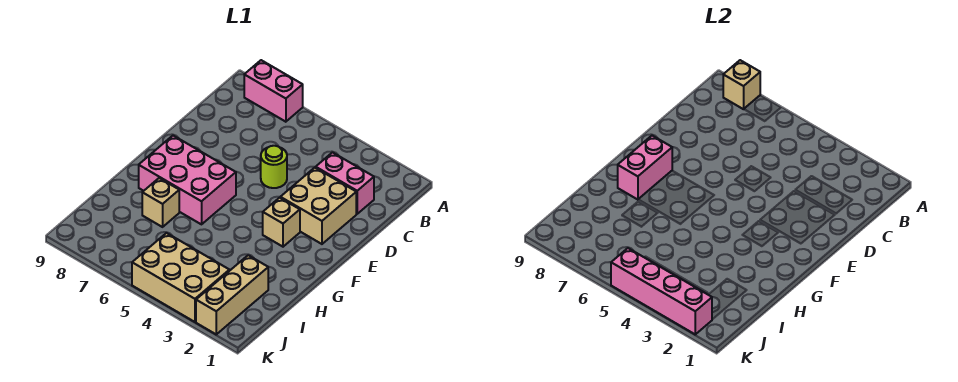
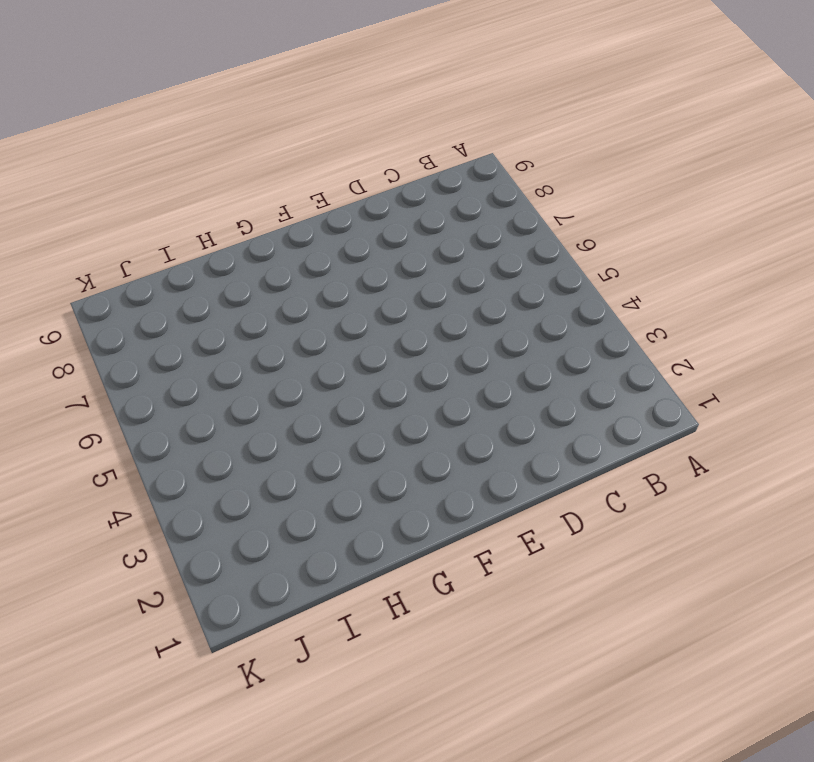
none -> pink brick A7:A8 level 1
none -> pink brick C2:C3 level 1
none -> tan brick D2:E3 level 1

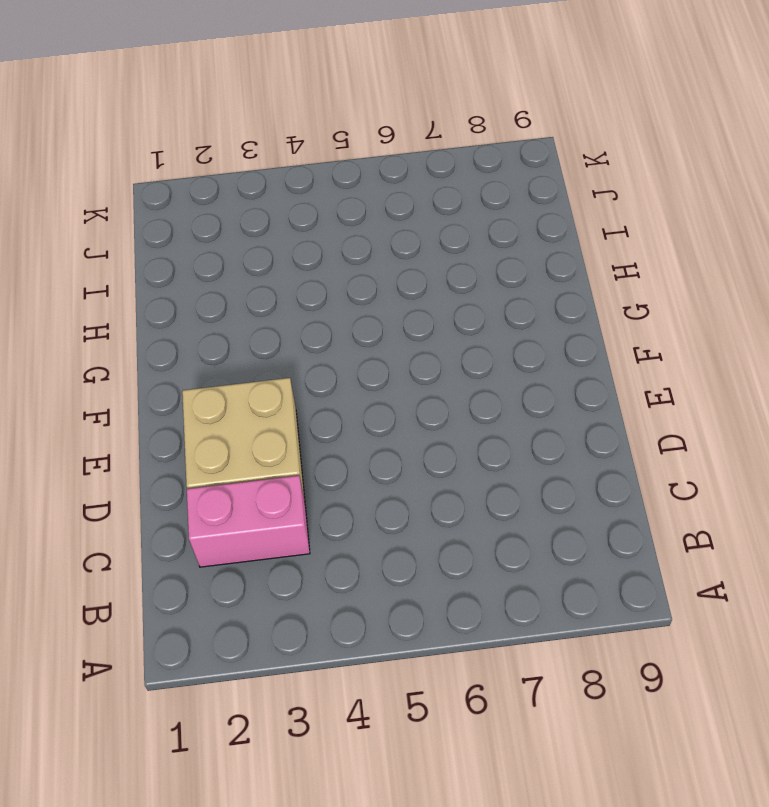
none -> pink brick A7:A8 level 1
none -> lime round brick D5 level 1
none -> tan brick F3 level 1

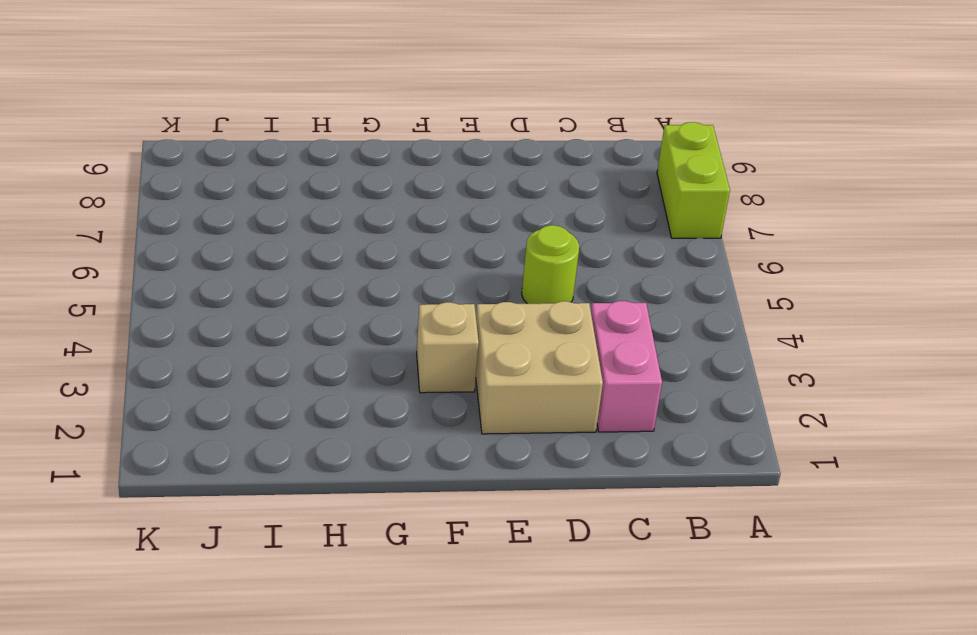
lime brick A7:A8 level 1 -> pink brick A7:A8 level 1
none -> pink brick F6:G8 level 1
none -> tan brick H7 level 1
none -> tan brick I2:K2 level 1

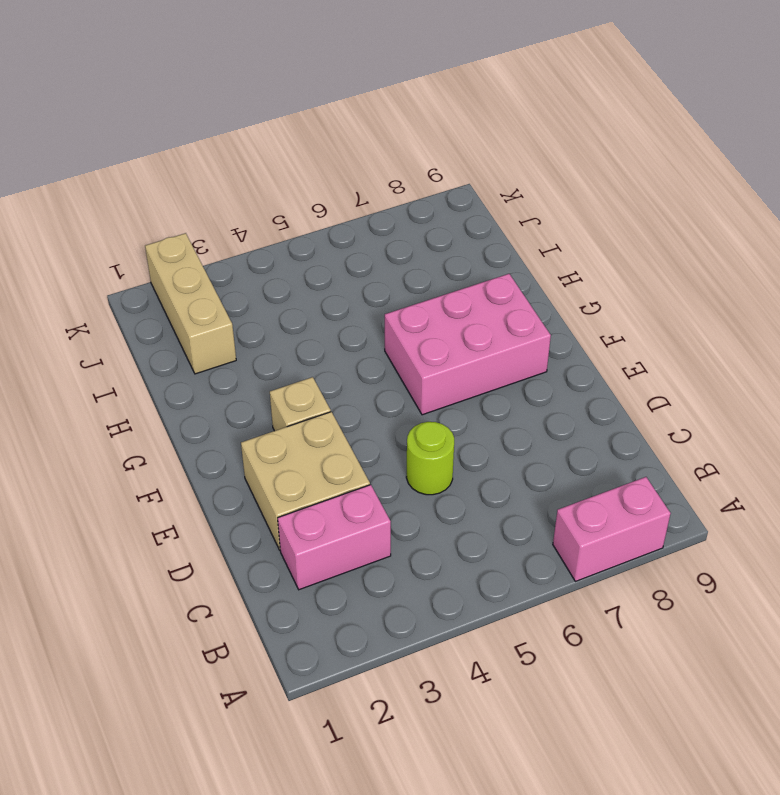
none -> tan brick H7 level 1
none -> tan brick J3:K5 level 1
none -> tan brick A8 level 2

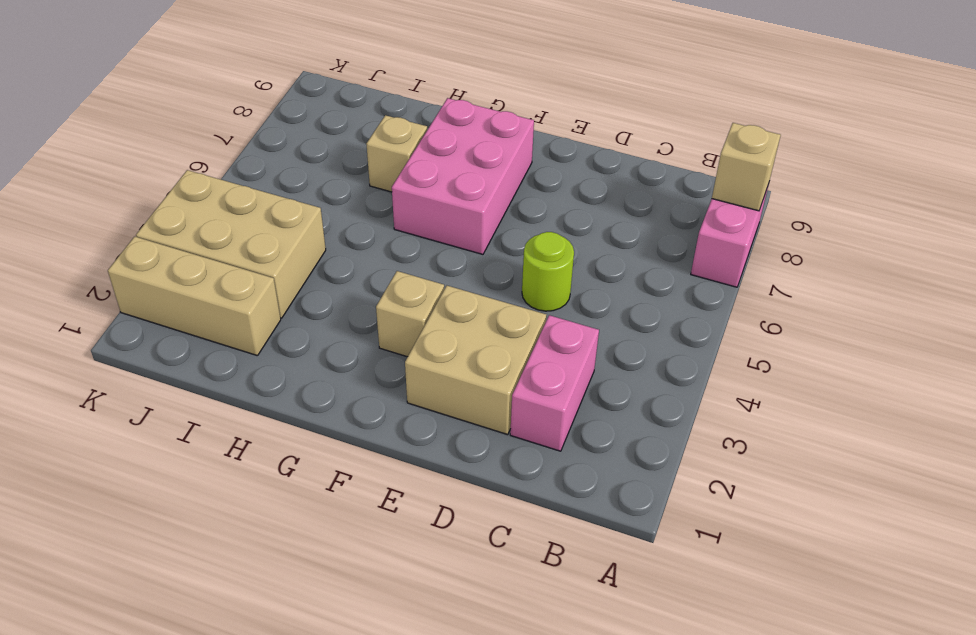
tan brick I3:K4 level 1 -> tan brick J3:K5 level 1
none -> pink brick F8:G8 level 2
none -> pink brick K2:K5 level 2

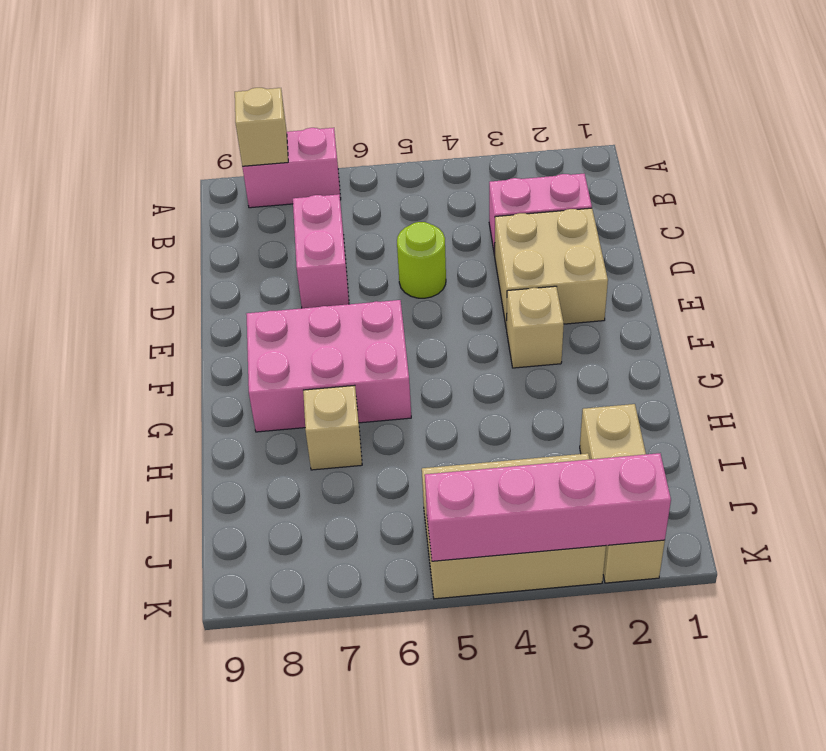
pink brick C7:D7 level 1 -> pink brick F8:G8 level 2

